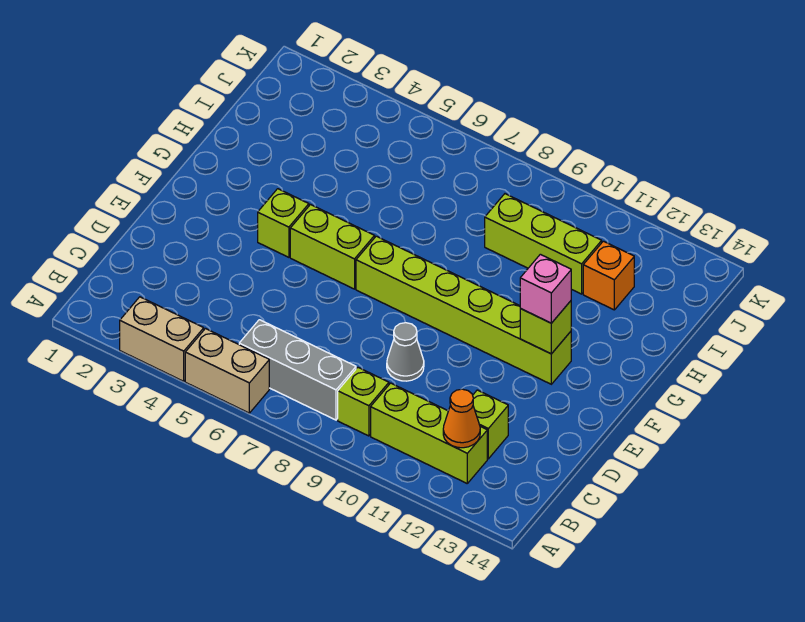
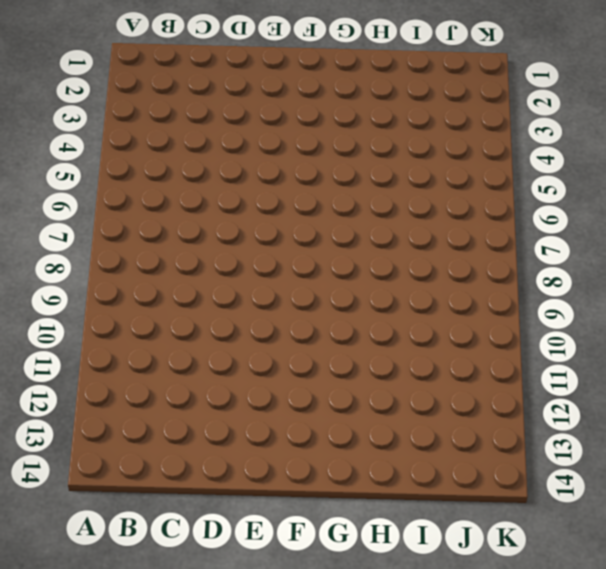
none -> tan brick A3:A4 level 1
none -> tan brick A5:A6 level 1
none -> grey brick B6:B8 level 1

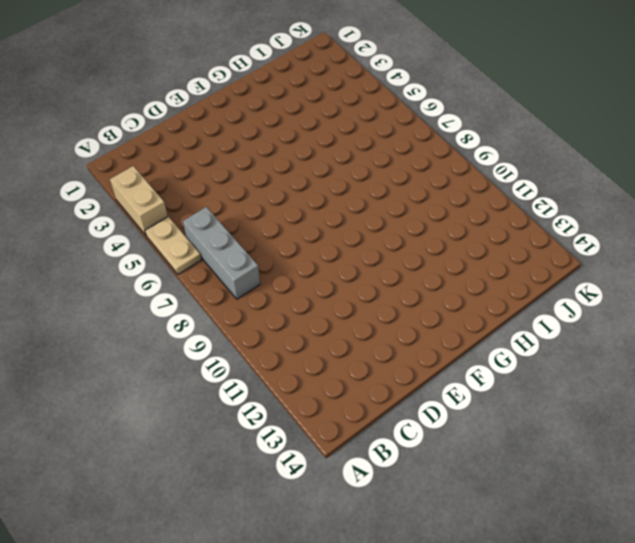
tan plate A5:A6 level 1 -> tan brick A5:A6 level 1
none -> lime brick B9 level 1
none -> lime brick B10:B12 level 1
none -> lime brick C12 level 1

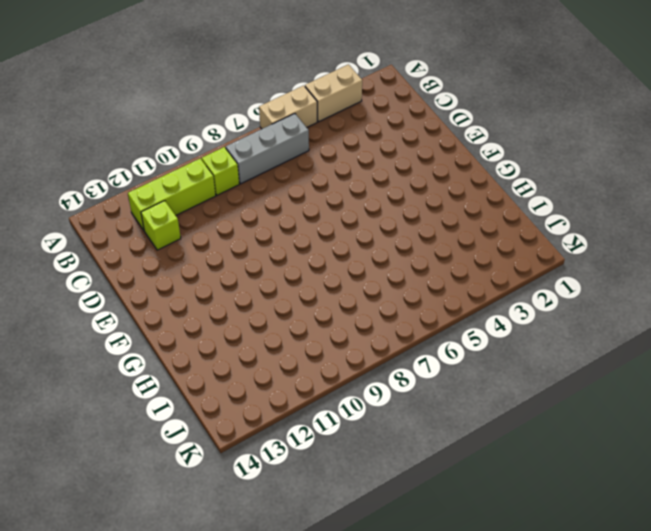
none -> grey cone D9 level 1
none -> lime brick F4 level 1
none -> lime brick F5:F6 level 1

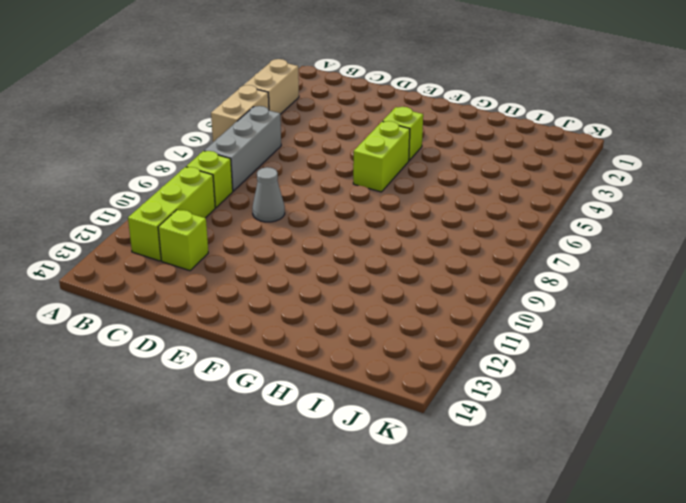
none -> lime brick F7:F12 level 1
none -> lime brick I9:I11 level 1
none -> orange brick I12 level 1

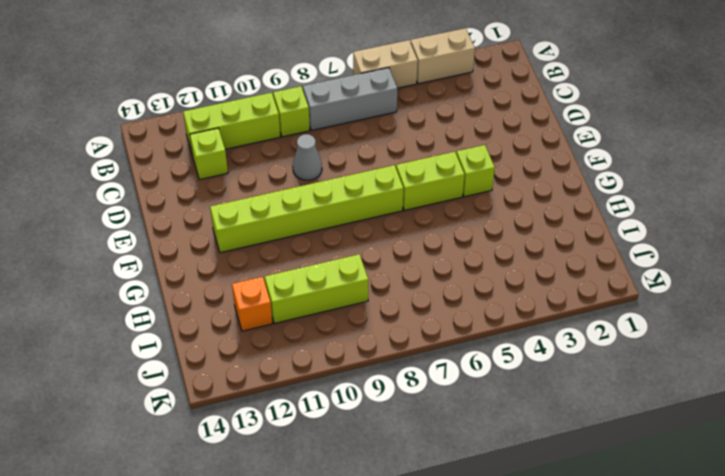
none -> orange cone B12 level 2
none -> lime brick F12 level 2
none -> pink brick F12 level 3

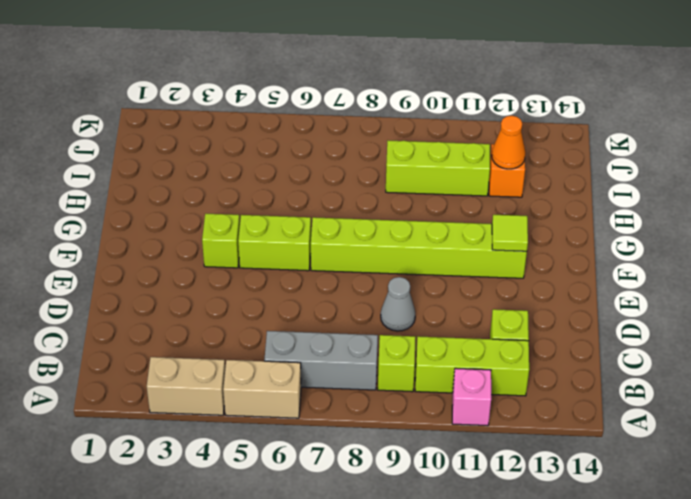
pink brick A11 level 1 -> pink brick F12 level 3
lime tile F12 level 2 -> lime brick F12 level 2
orange cone I12 level 2 -> orange cone B12 level 2

